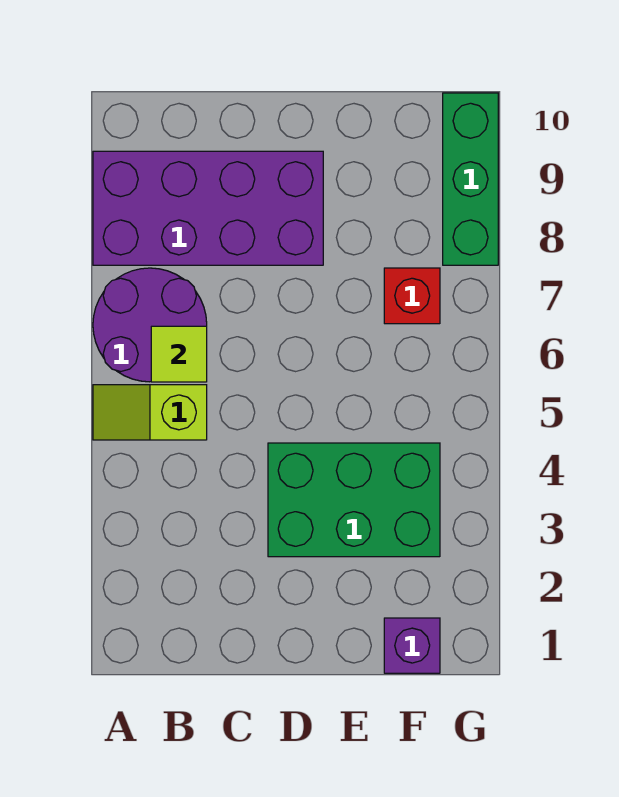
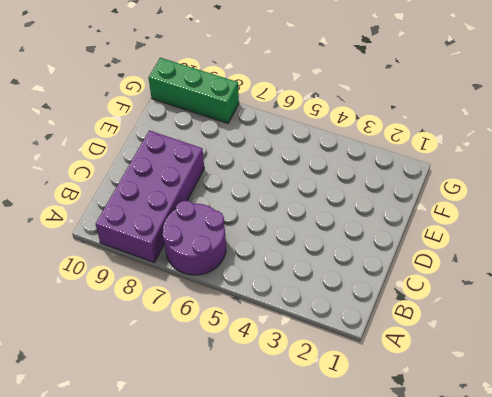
none -> lime slope A5:B5 level 1 top B
none -> green brick D3:F4 level 1

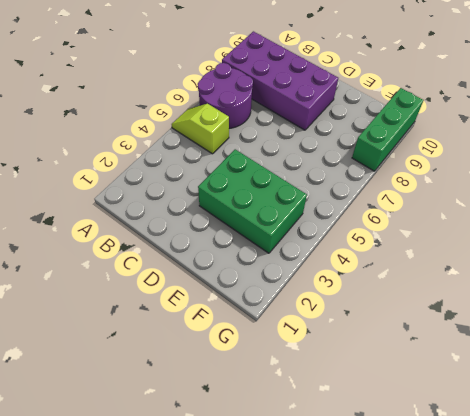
none -> purple brick F1 level 1
none -> red brick F7 level 1

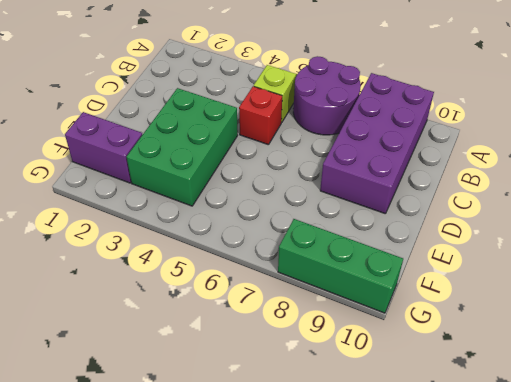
red brick C5 level 1 -> red brick F7 level 1
purple brick F1:F2 level 1 -> purple brick F1 level 1
none -> lime tile B6 level 2

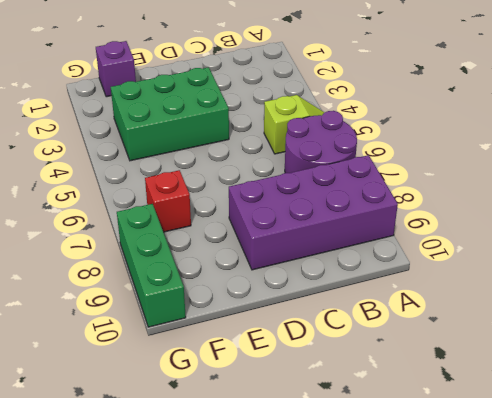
none -> lime tile B6 level 2

